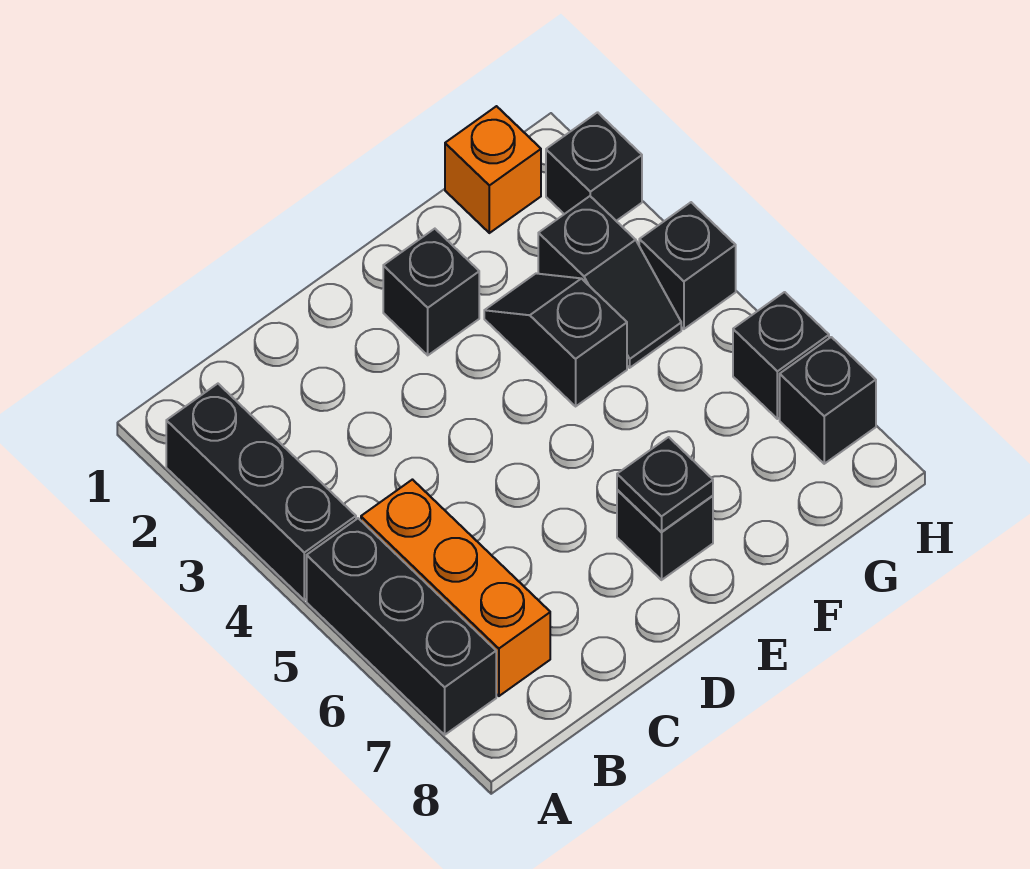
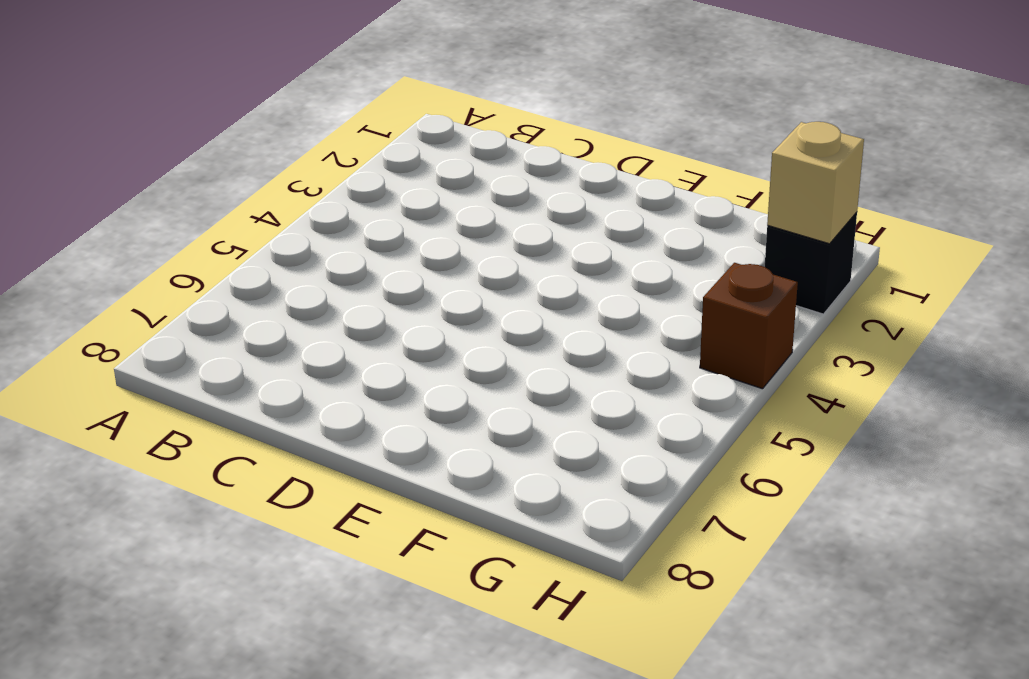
tan brick H2 level 2 -> none
brown brick H4 level 1 -> black brick H4 level 1
none -> black brick A2:A4 level 1
none -> black brick A5:A7 level 1
none -> orange brick B5:B7 level 1

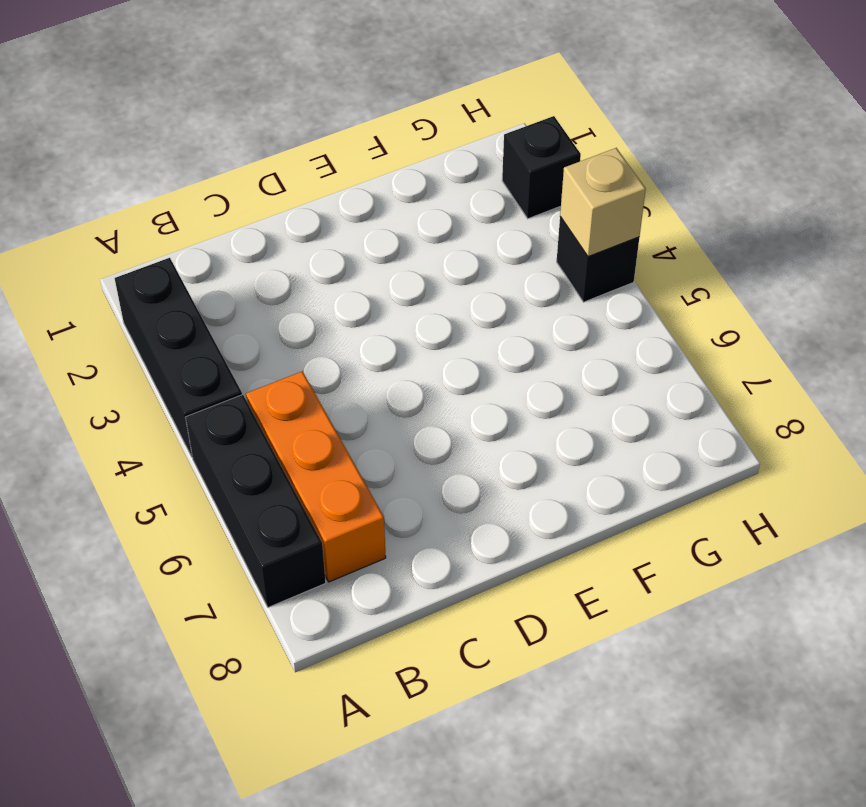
tan brick H4 level 2 -> none
none -> black brick E2 level 1
none -> black brick E7 level 1
none -> black slope F3:F4 level 1 top 4

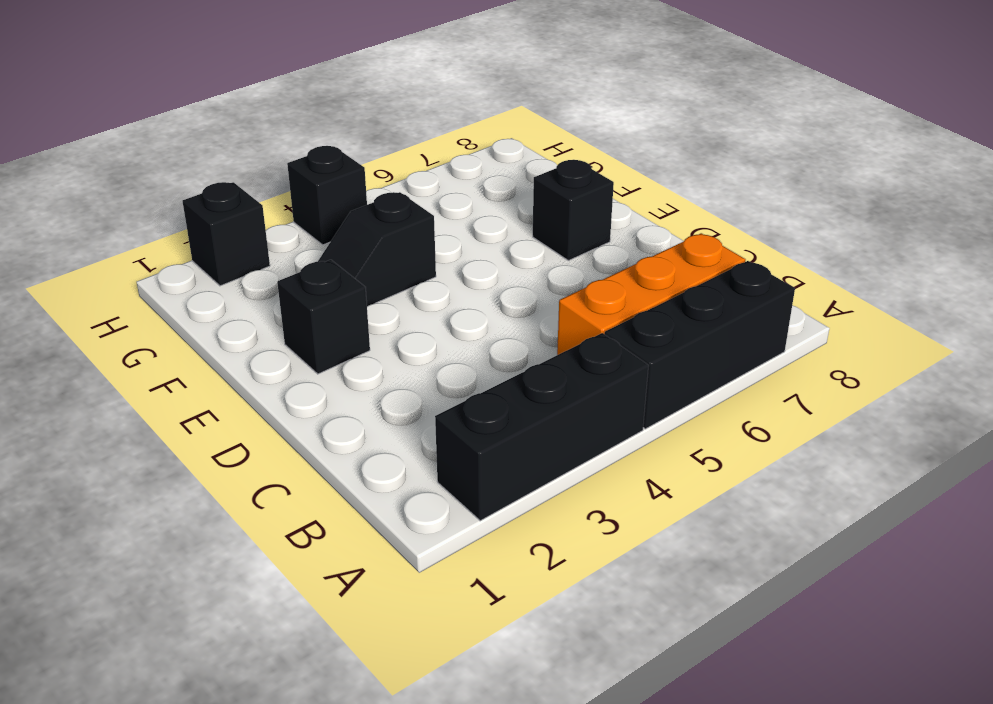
none -> orange brick G1 level 1
none -> black slope G3:G4 level 1 top 3
none -> black brick H6 level 1

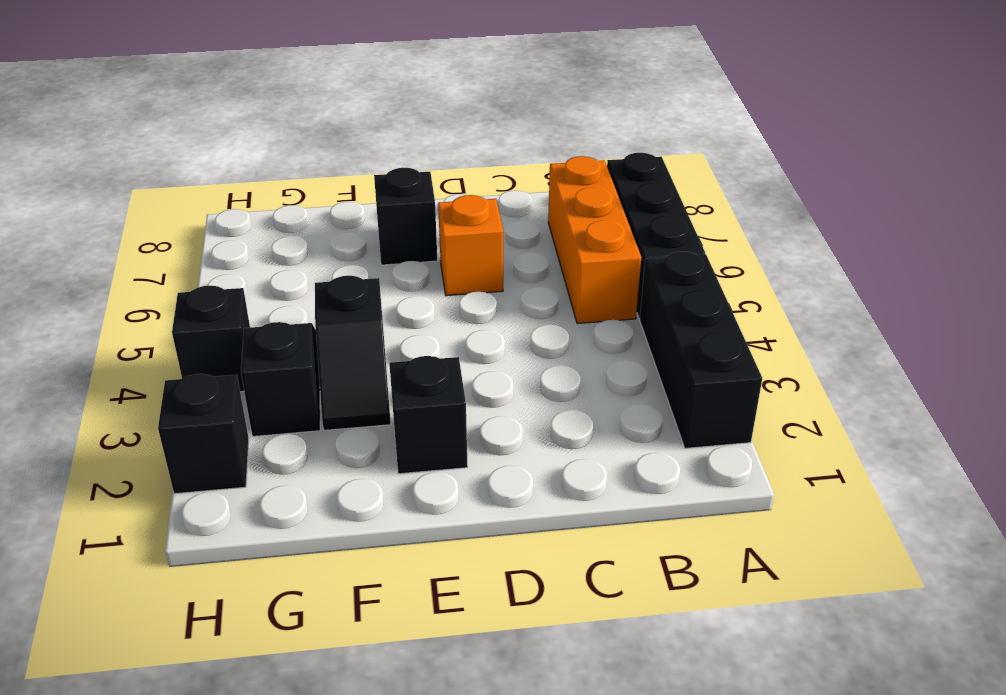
orange brick D6 level 1 -> orange brick G1 level 1
none -> black brick H6 level 1
none -> black brick H7 level 1
none -> black plate E7 level 2

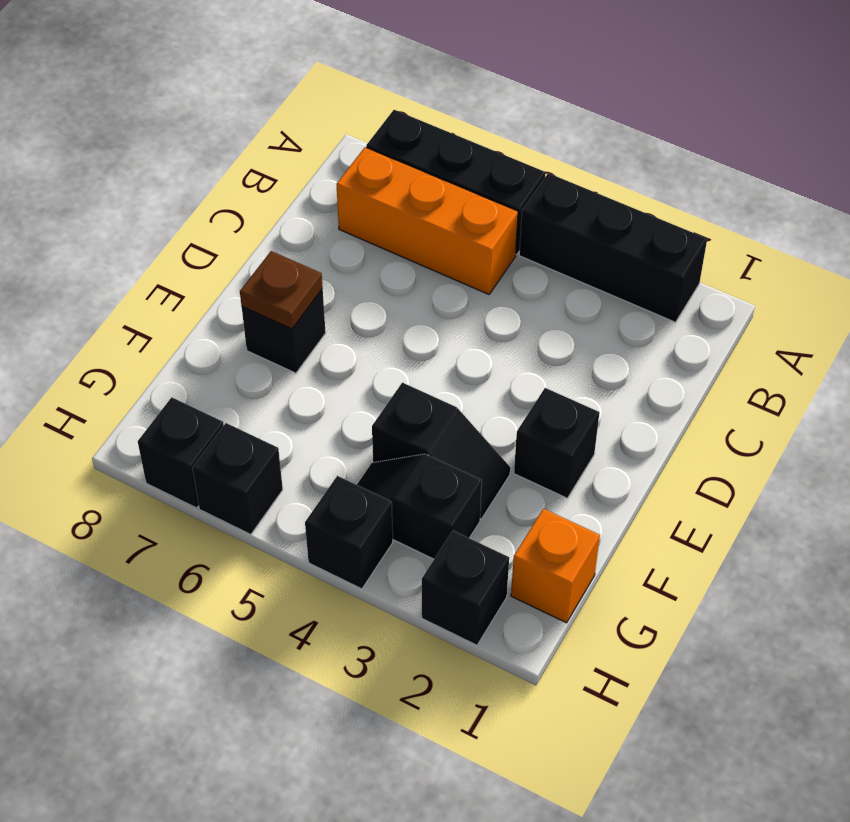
brown plate E7 level 2 -> black plate E7 level 2

